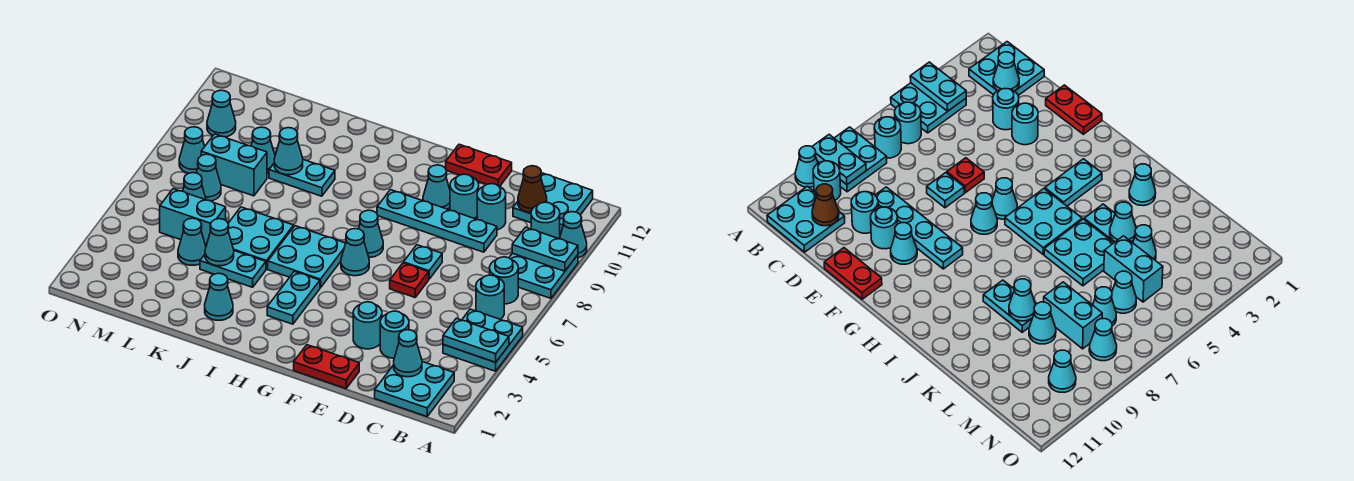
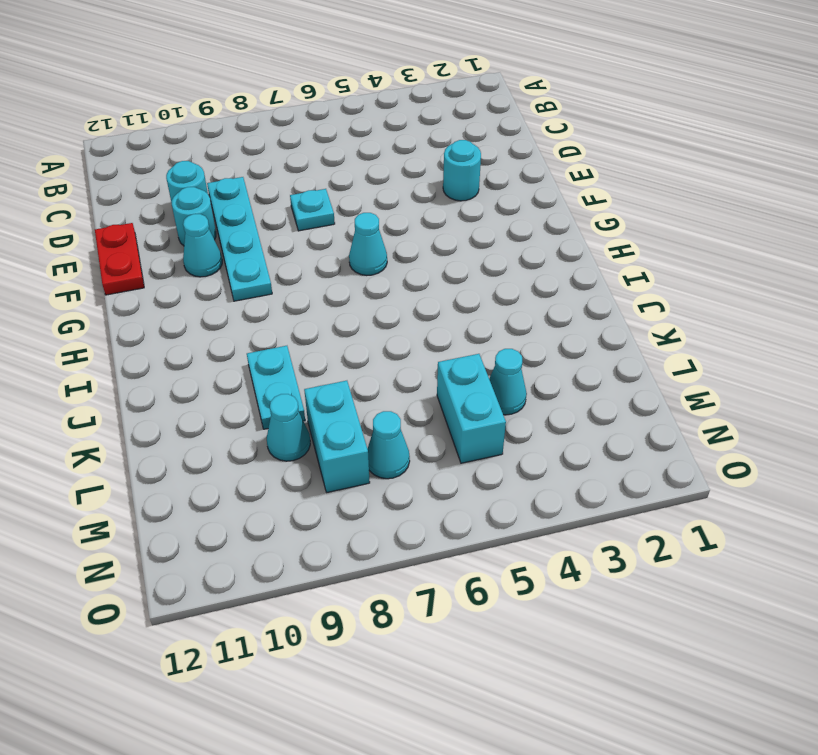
none -> cyan plate A4:B5 level 1
none -> cyan plate A8:B9 level 1
none -> cyan cone A10 level 1
none -> cyan plate B1:C2 level 1

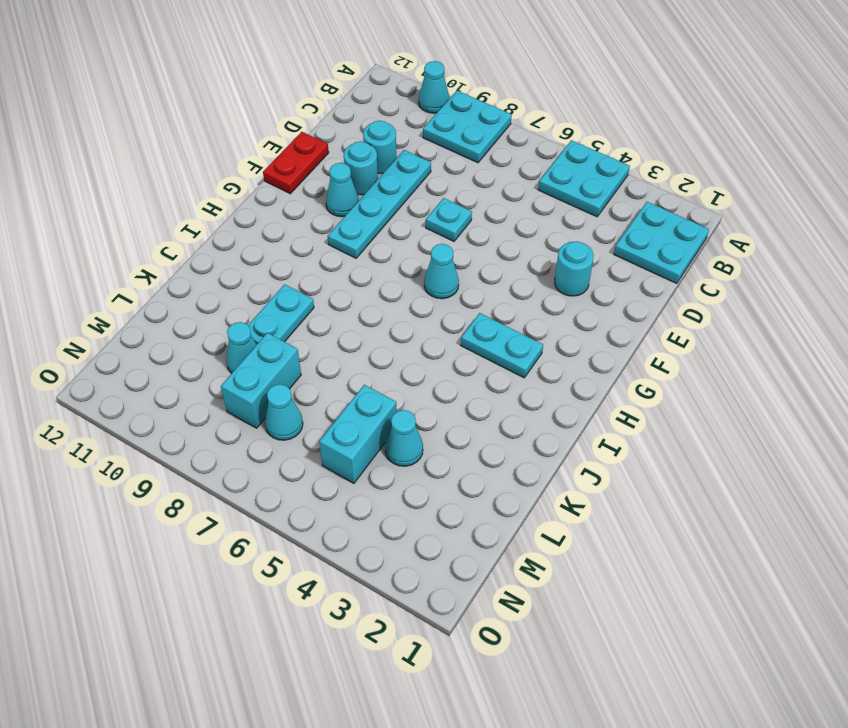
none -> cyan round brick B6 level 1
none -> cyan round brick B7 level 1
none -> cyan round brick B10 level 1
none -> cyan plate B11:C12 level 1

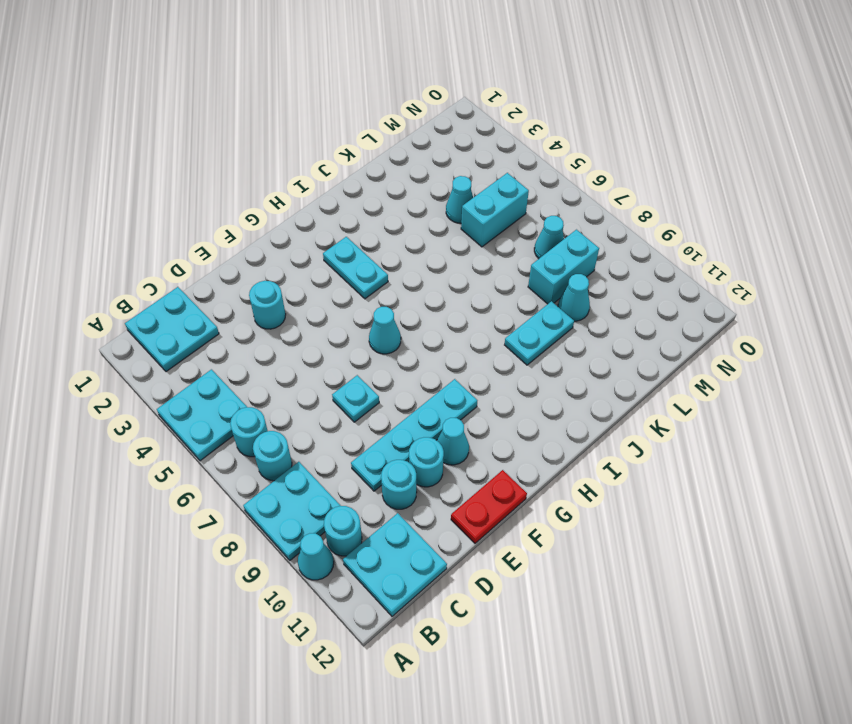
none -> cyan round brick D3 level 1
none -> red plate E1:F1 level 1
none -> red plate E6 level 1
none -> cyan cone G7 level 1

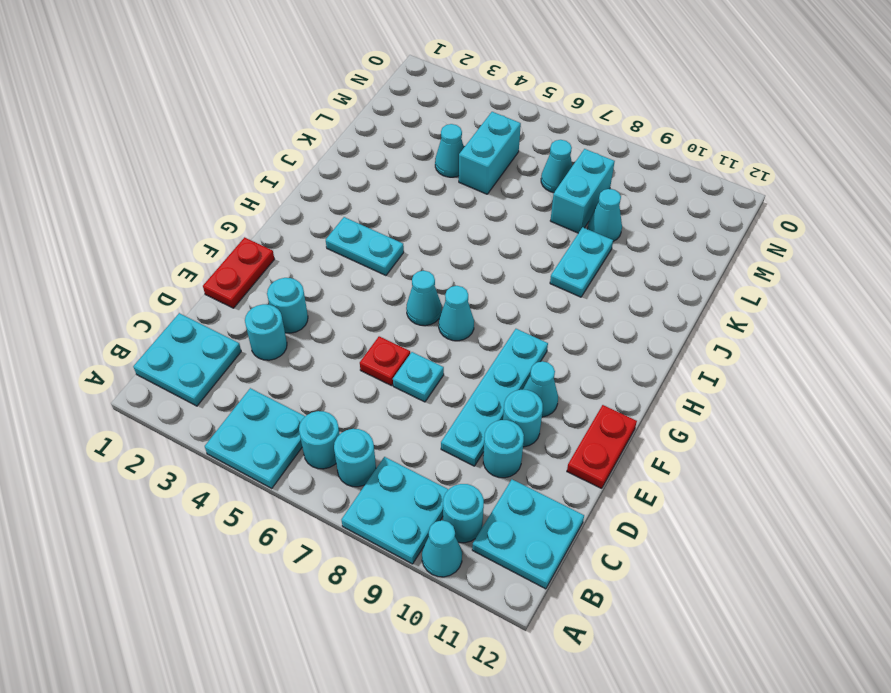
none -> cyan plate H5:I6 level 1
none -> cyan cone J2 level 1
none -> cyan plate J4:K4 level 1
none -> cyan plate J5:K6 level 1

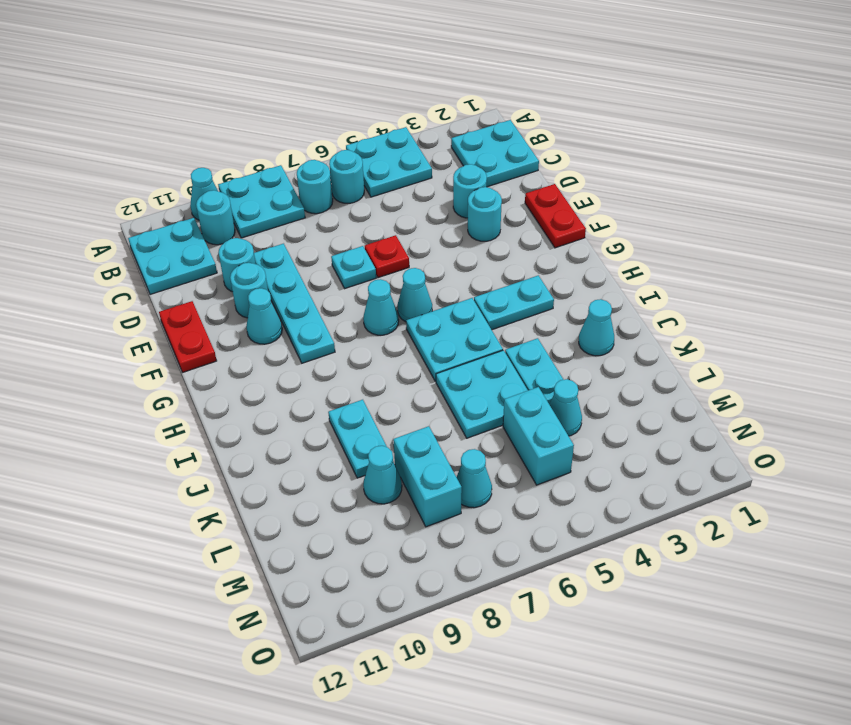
none -> cyan cone M6 level 1
none -> cyan cone N8 level 1
none -> cyan cone N10 level 1
none -> cyan plate A4:B4 level 2

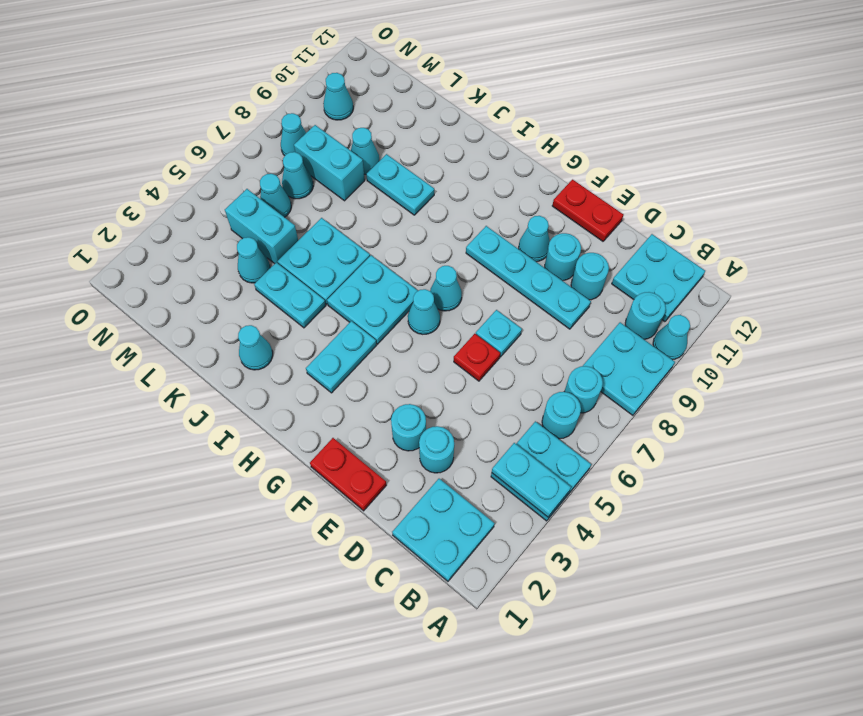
none -> cyan plate A9:B9 level 2
none -> cyan cone C2 level 2
none -> brown cone C11 level 2
none -> cyan cone K4 level 2

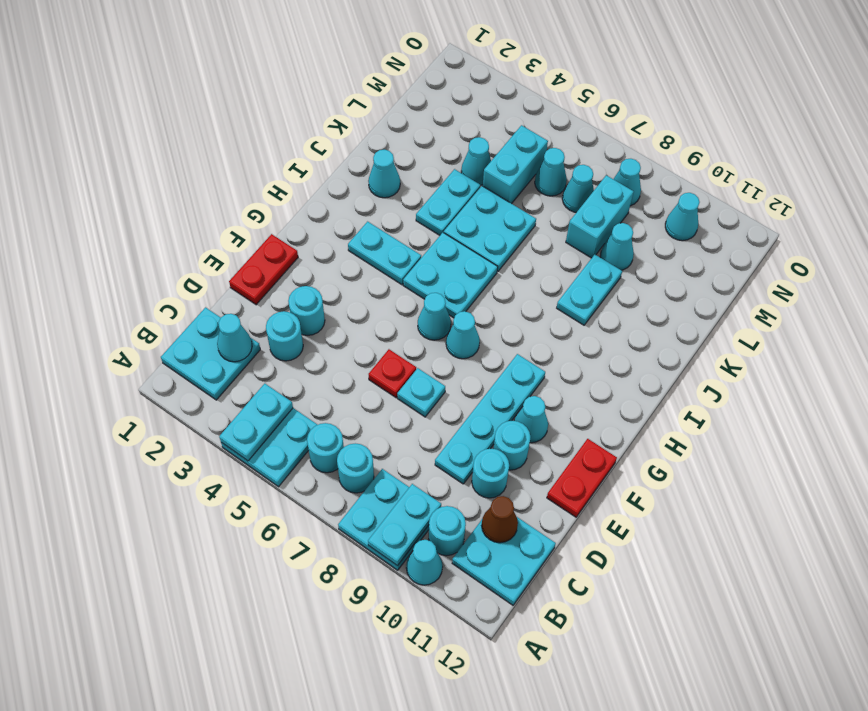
none -> cyan cone K4 level 2
none -> cyan cone K9 level 2

